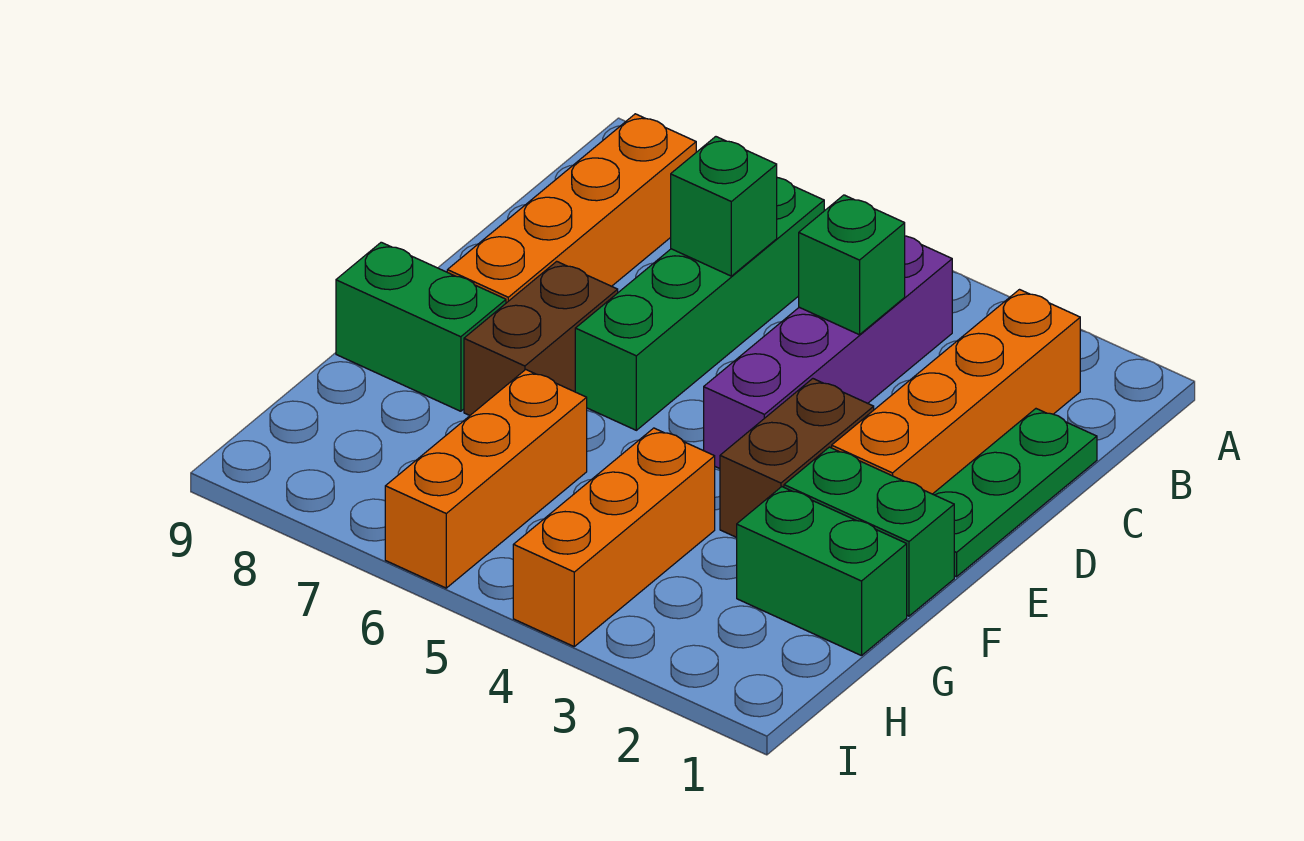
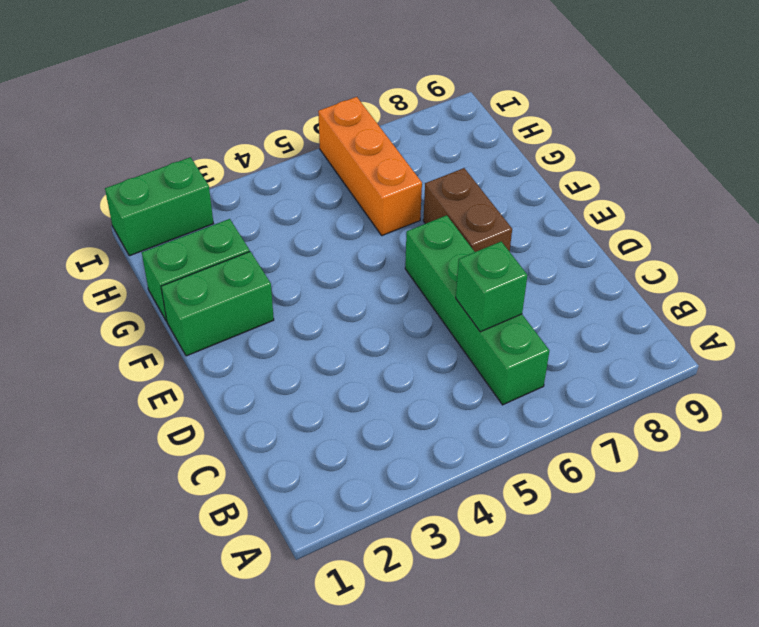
green brick I1:I2 level 1 -> green brick F8:F9 level 1
none -> orange brick B2:E2 level 1
none -> purple brick B4:E4 level 1
none -> orange brick B8:E8 level 1

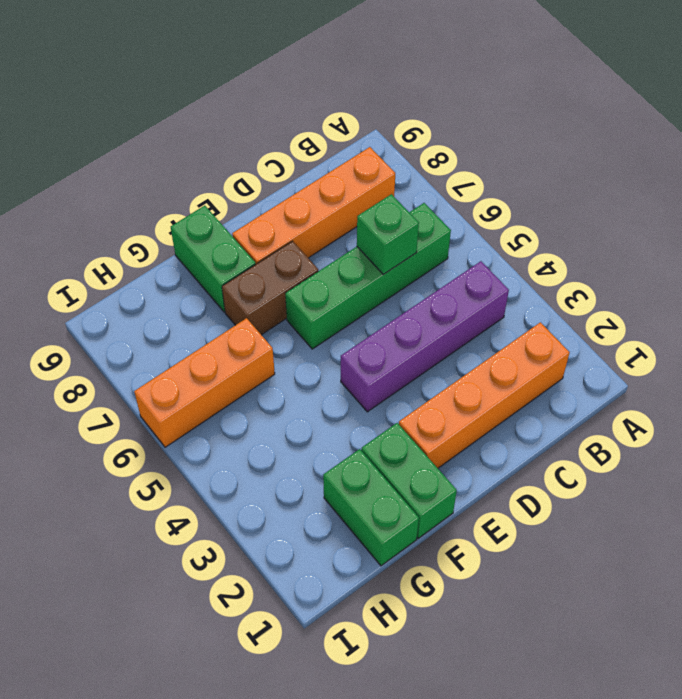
none -> green plate C1:E1 level 1
none -> brown brick E3:F3 level 1
none -> orange brick G4:I4 level 1

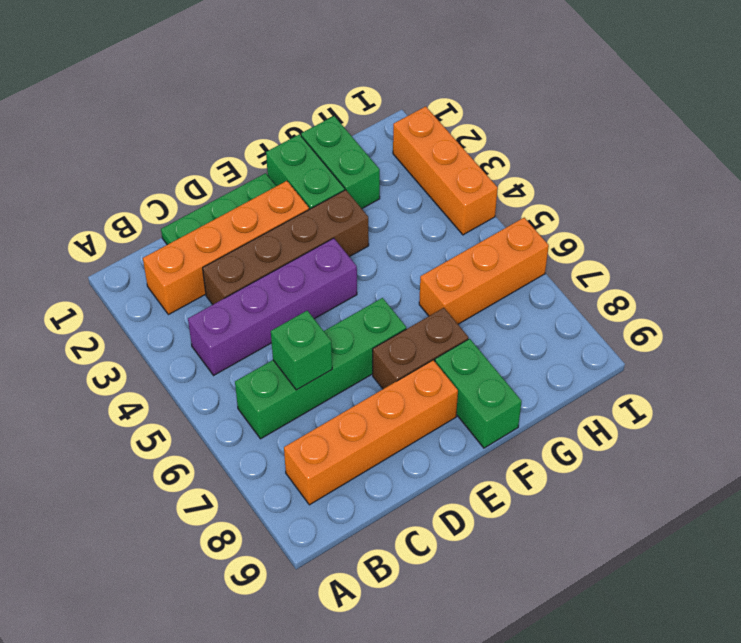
brown brick C3:F3 level 1 -> brown brick E3:F3 level 1
orange brick I2:I4 level 1 -> orange brick G4:I4 level 1
none -> green brick C4 level 2

